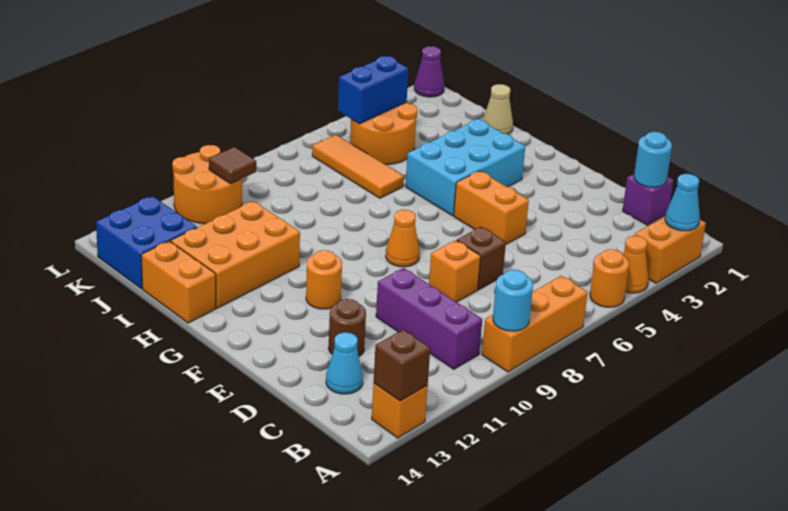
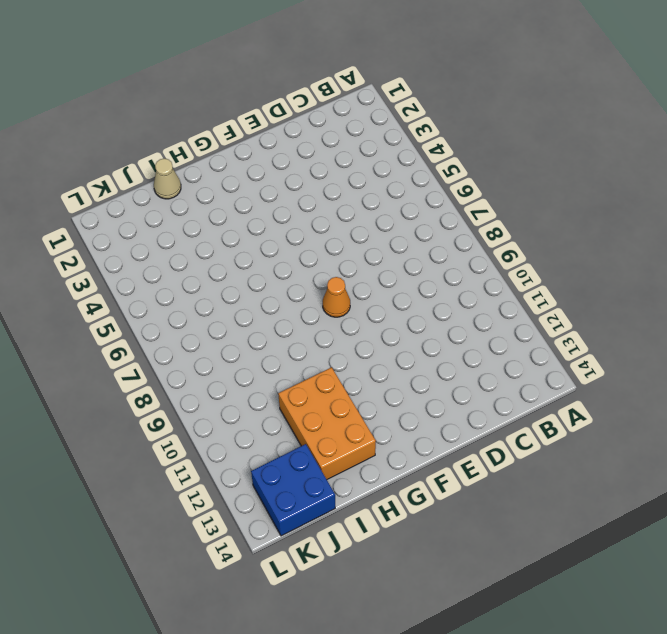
none -> orange brick A2:A3 level 1
none -> orange cone A4 level 1
none -> orange round brick A5 level 1

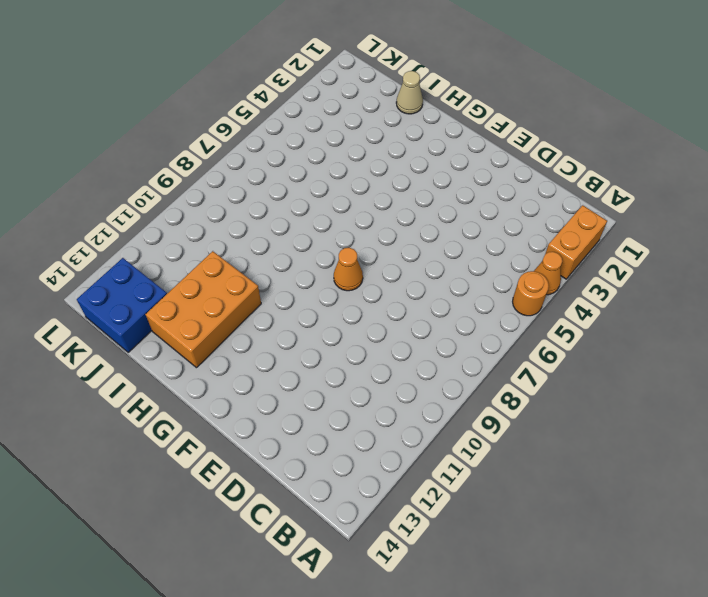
none -> orange brick A7:A9 level 1
none -> orange brick A13 level 1
none -> purple brick B10:D10 level 1

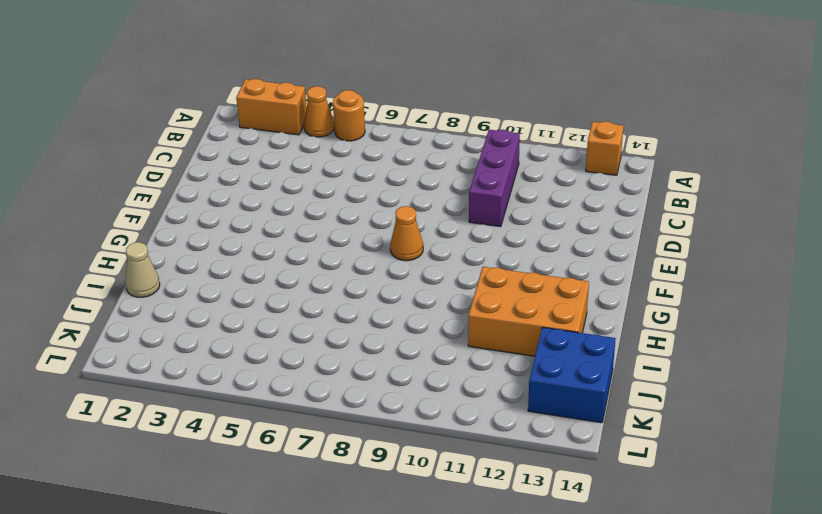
none -> orange brick A7:A9 level 1
none -> purple brick C1 level 1
none -> cyan cone C13 level 1

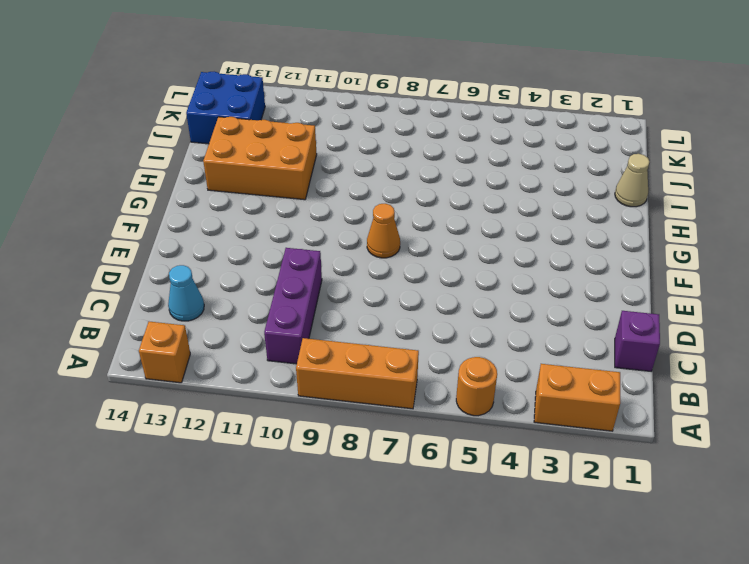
none -> orange cone A4 level 1
none -> brown brick D7 level 1
none -> orange brick D8 level 1

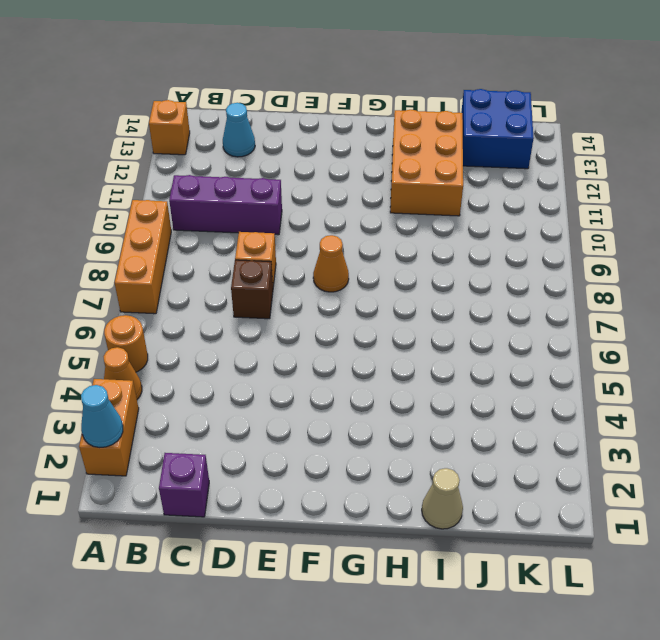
none -> brown round brick D12 level 1
none -> orange brick E5:F5 level 1
none -> orange round brick F11 level 1

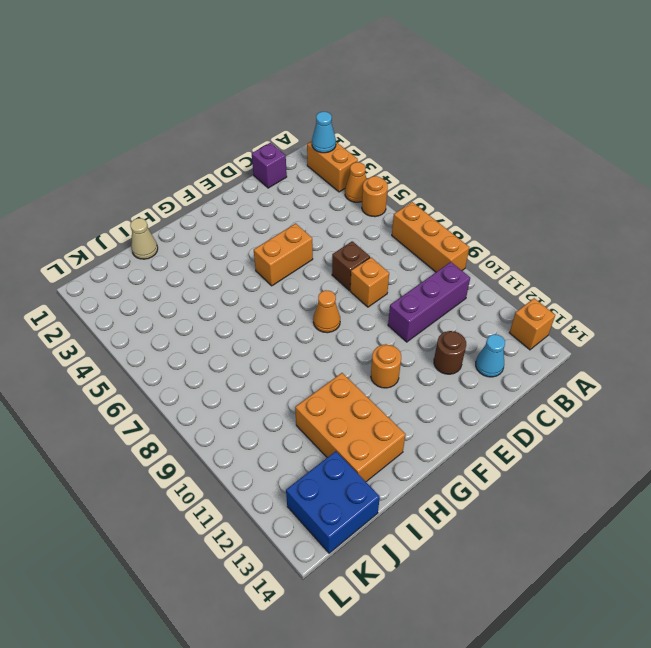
none -> cyan brick G3:H5 level 1
none -> orange brick H14:I14 level 1
none -> orange tile I6:K6 level 1

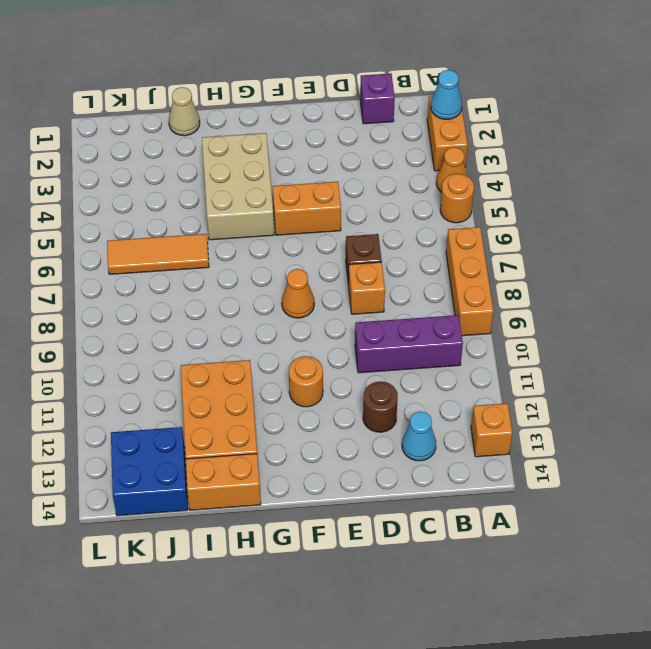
tan brick G3:H5 level 1 -> cyan brick G3:H5 level 1
none -> orange round brick J4:K5 level 1
none -> orange round brick K10:L11 level 1
none -> purple cone L1 level 1

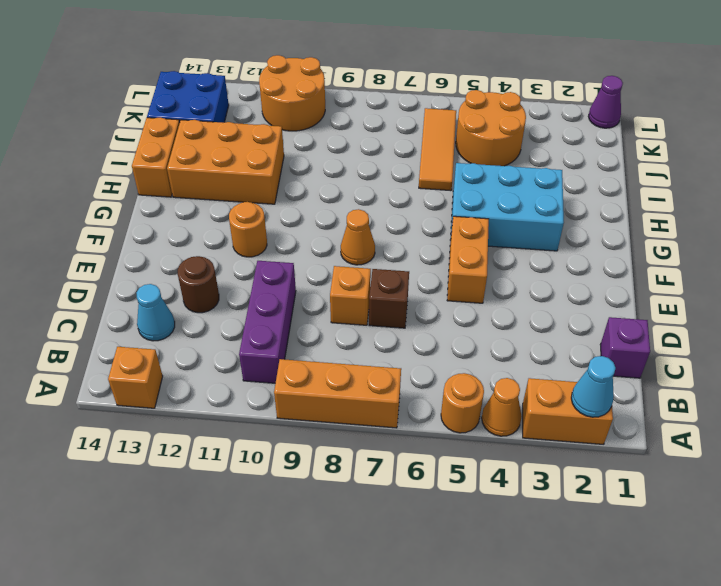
none -> tan cone I1 level 1
none -> cyan round brick A9 level 2
none -> brown brick A13 level 2

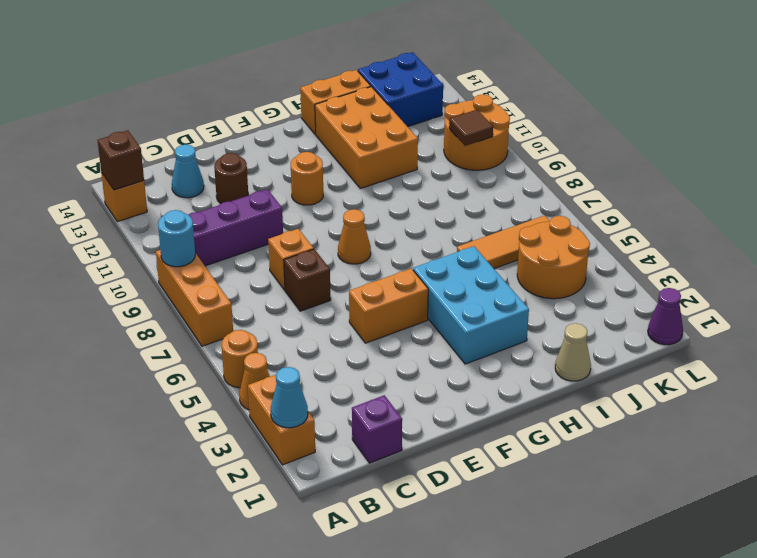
none -> cyan round brick C1 level 2
none -> blue brick K4:K5 level 2

